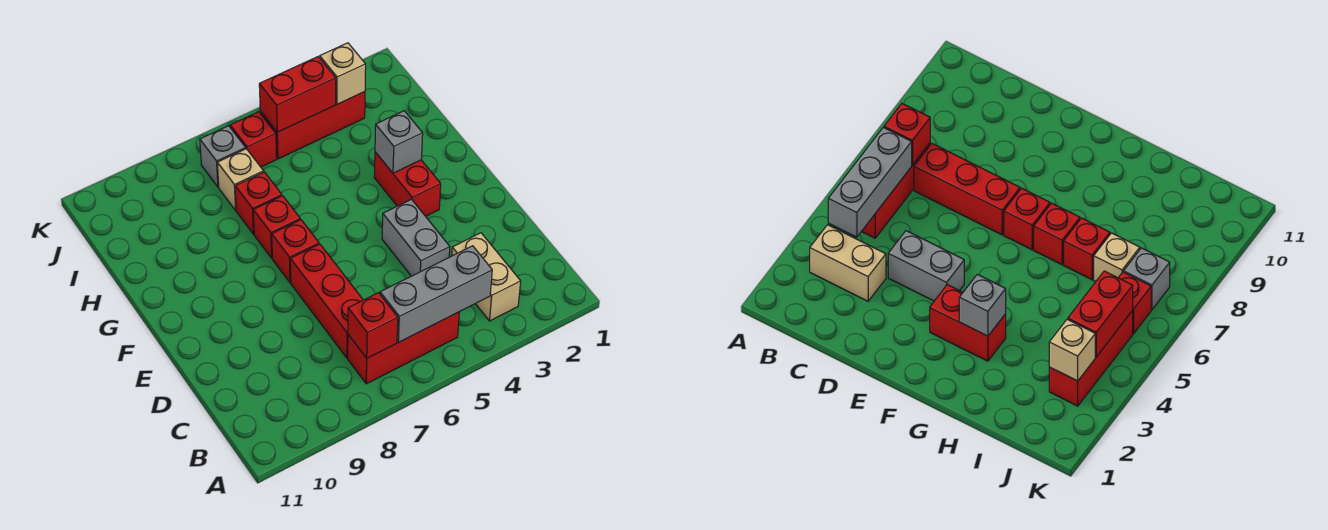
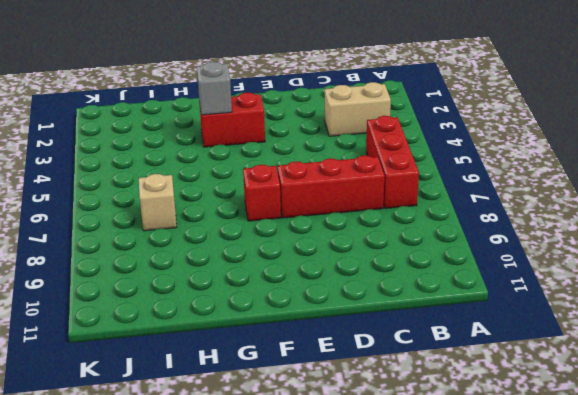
none -> grey brick D4:E4 level 1
none -> red brick G7 level 1
none -> red brick H7 level 1

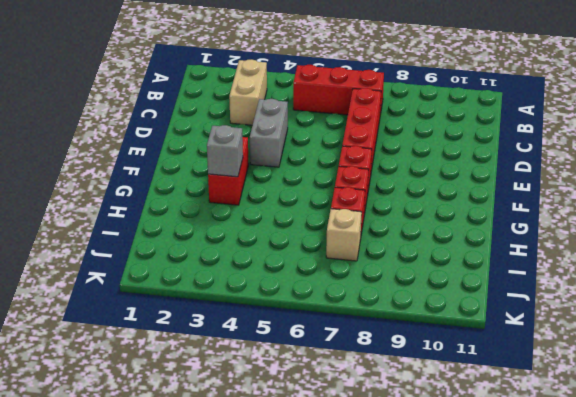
none -> red brick J3:J5 level 1
none -> red brick J6 level 1
none -> grey brick J7 level 1

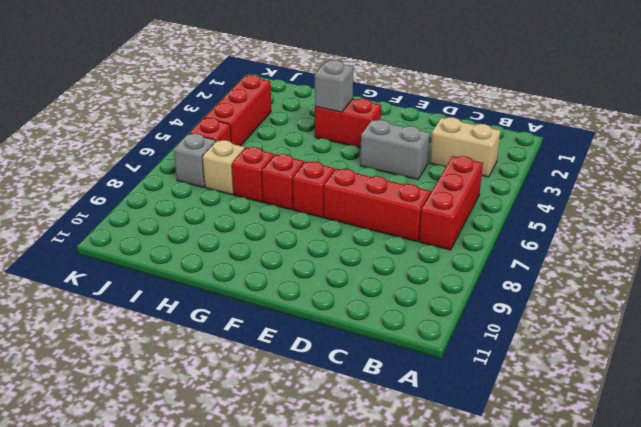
none -> grey brick B4:B6 level 2
none -> red brick B7 level 2
none -> tan brick J3 level 2

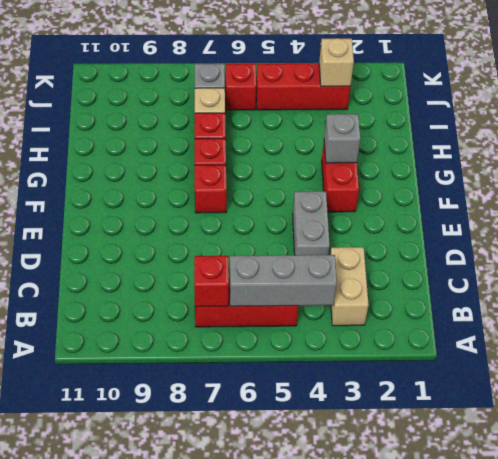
none -> red brick C7:E7 level 1
none -> red brick J4:J5 level 2

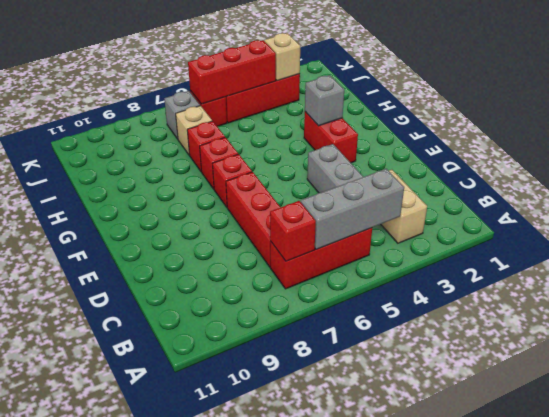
red brick J4:J6 level 2 -> red brick J4:J5 level 2

